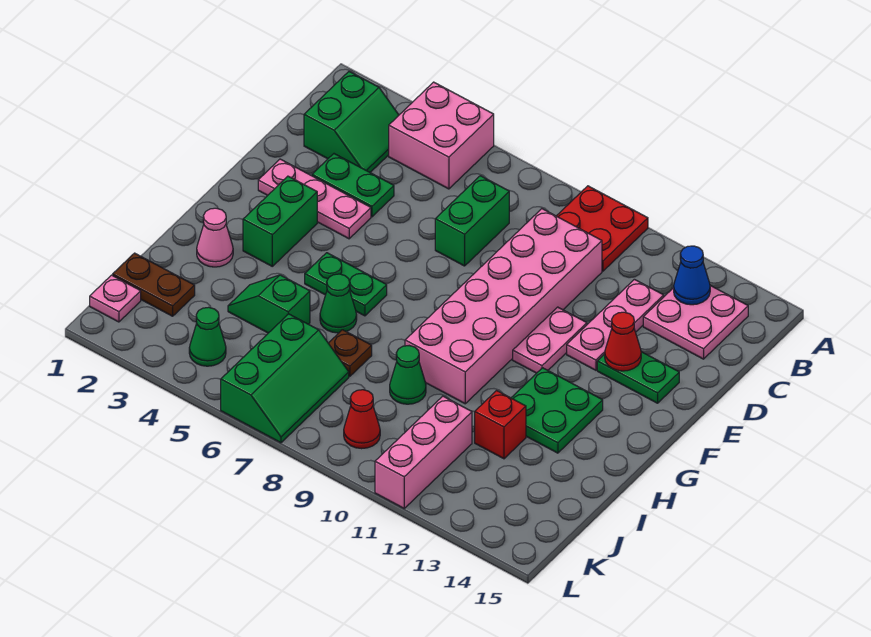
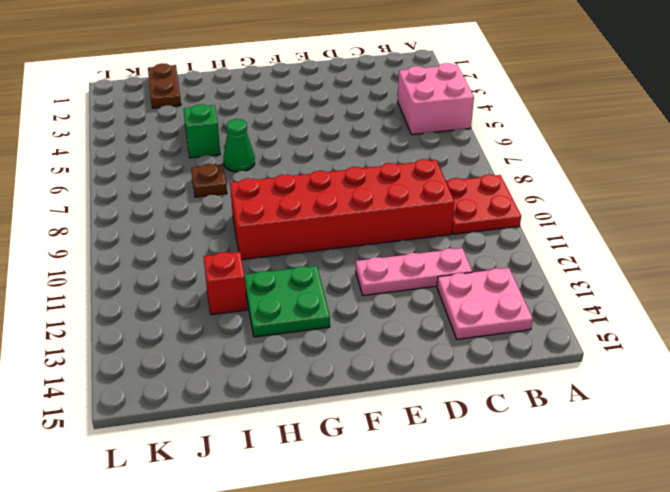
red brick C9:H10 level 1 -> pink brick C9:H10 level 1
none -> green slope B2:C3 level 1 top 2
none -> green brick C7:D7 level 1
none -> green plate D3:D4 level 1

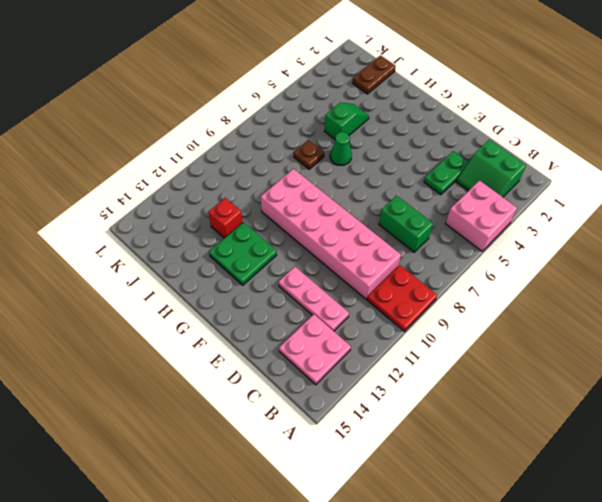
none -> pink plate E2:E4 level 1
none -> pink plate E11:F11 level 1
none -> green plate E13:E14 level 1

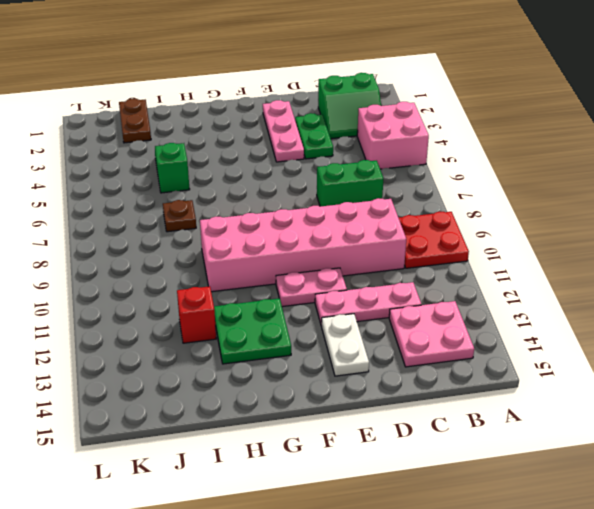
white plate E13:E14 level 1 -> green plate E13:E14 level 1
none -> green brick F3:G3 level 1
none -> green plate G5:G6 level 1
none -> pink cone H2 level 1

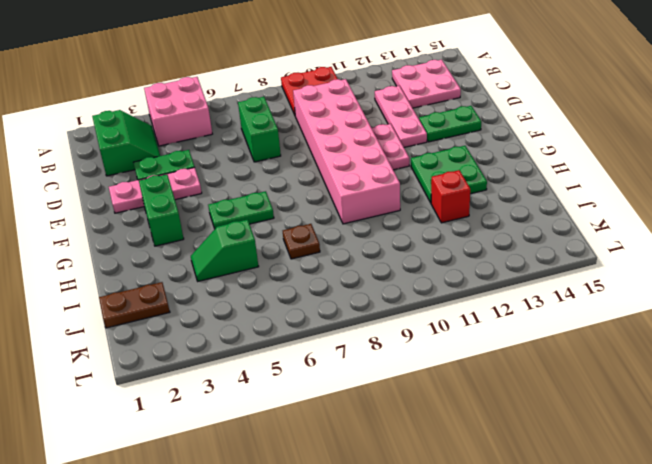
none -> pink cone H2 level 1
none -> green cone H6 level 1
none -> green cone I9 level 1

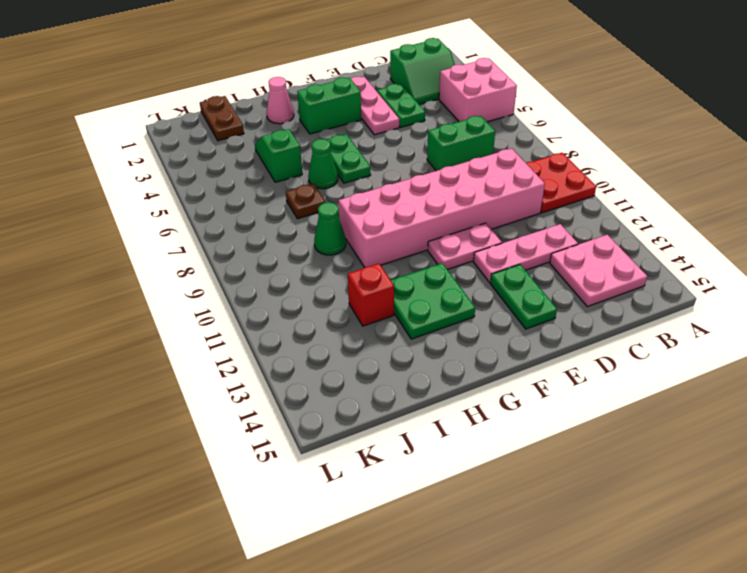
none -> green slope J6:L7 level 1 top 6
none -> pink brick J11:L11 level 1
none -> pink plate K1 level 1

